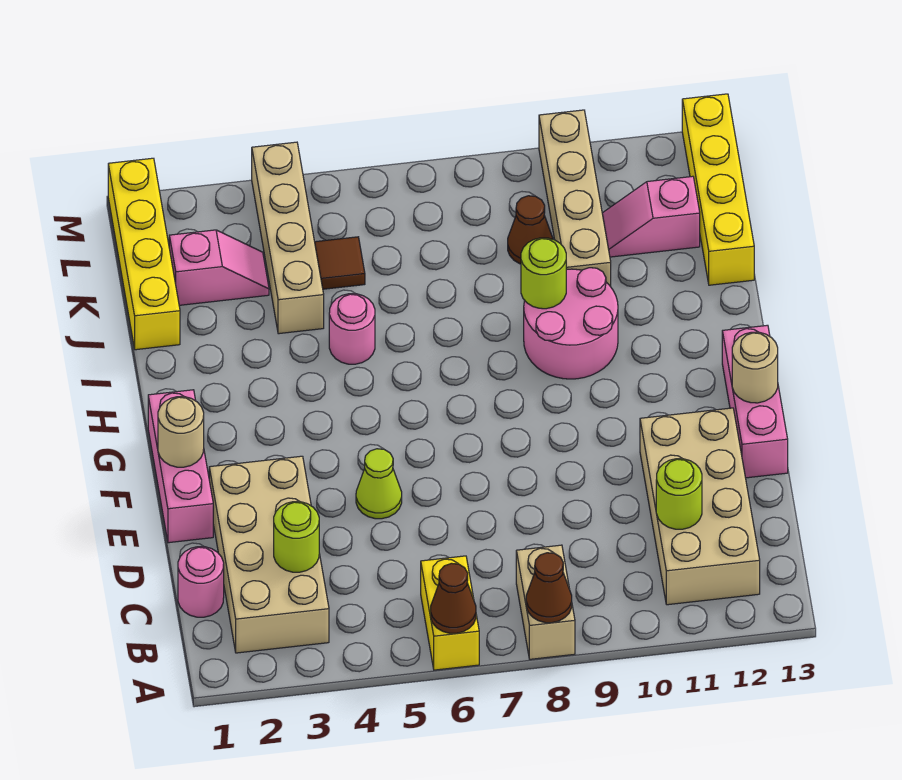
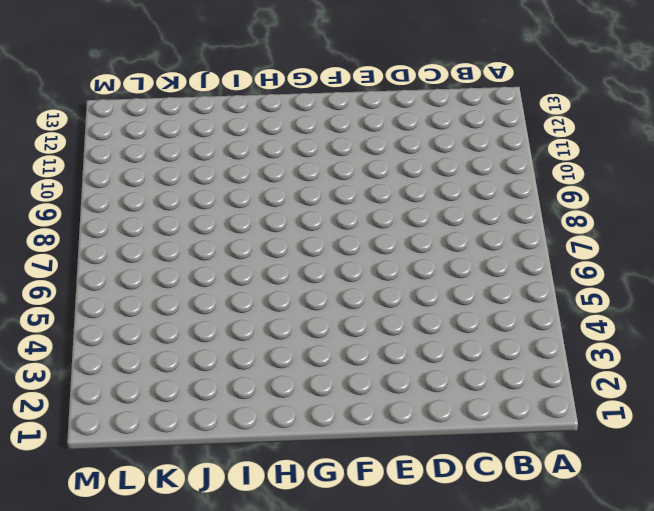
none -> yellow brick A6:B6 level 1
none -> tan brick A8:B8 level 1
none -> tan brick B2:E3 level 1

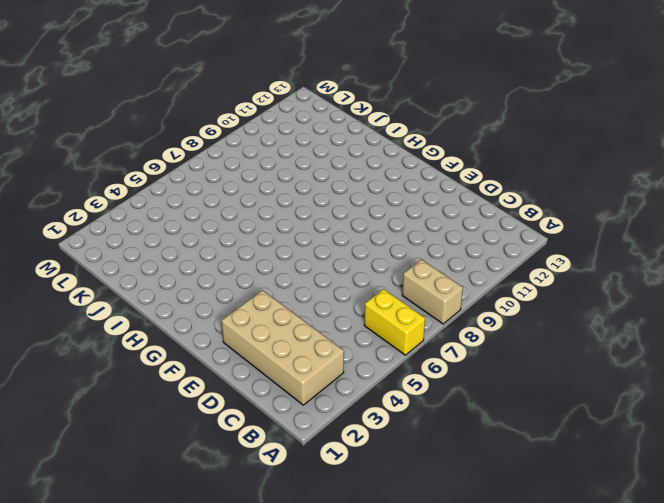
none -> tan brick B11:E12 level 1
none -> pink round brick C1 level 1
none -> pink brick E1:G1 level 1

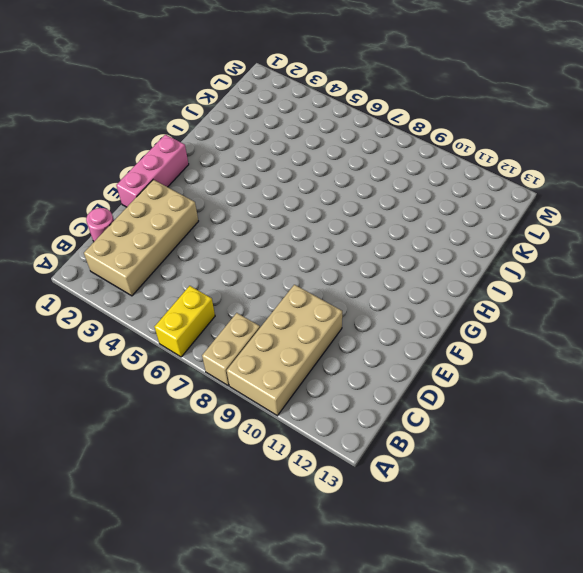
tan brick A9:D10 level 1 -> tan brick B11:E12 level 1
none -> lime cone E5 level 1
none -> pink brick E13:G13 level 1
none -> pink round brick H9:I10 level 1

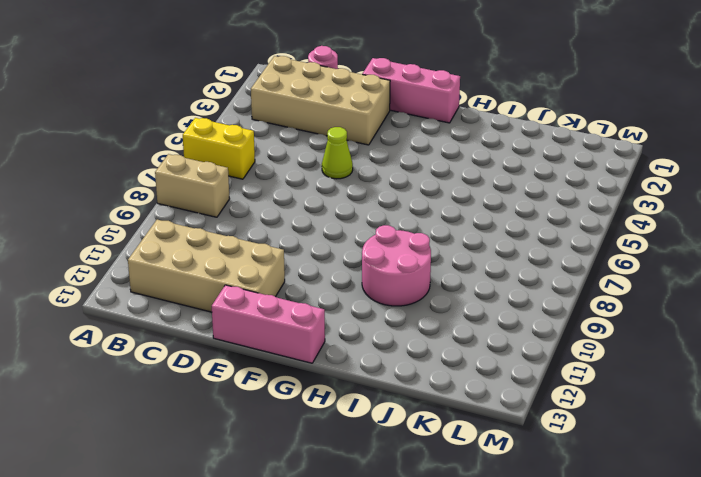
none -> pink round brick I5 level 1
none -> yellow brick J1:M1 level 1
none -> tan brick J4:M4 level 1

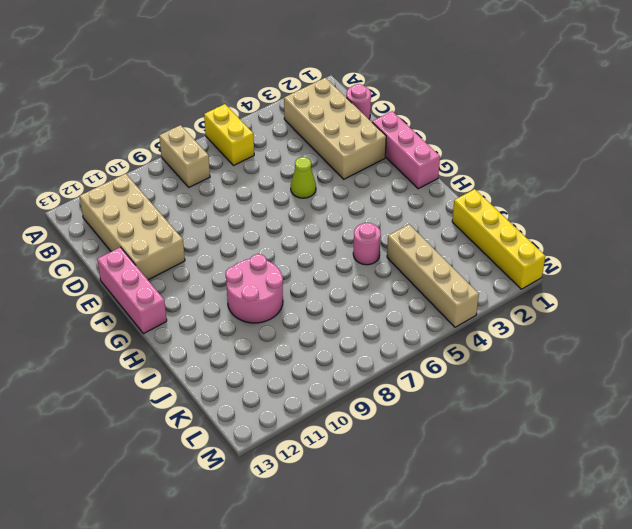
none -> tan brick J10:M10 level 1
none -> yellow brick J13:M13 level 1
none -> pink slope K2:K3 level 1 top 2

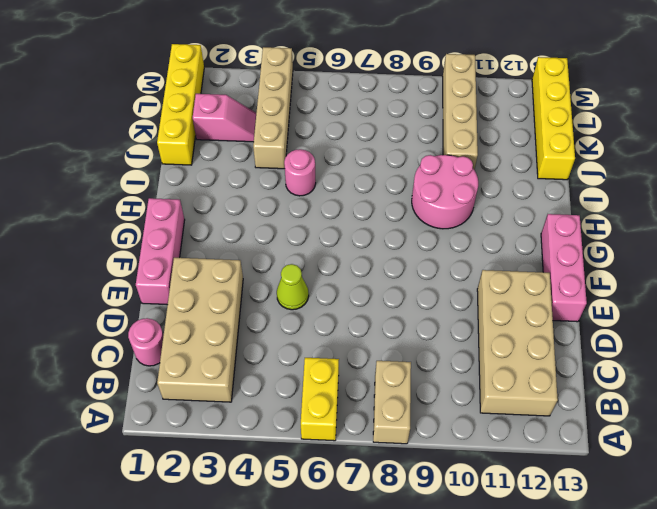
none -> brown tile K5 level 1
none -> brown cone K9 level 1
none -> pink slope K11:K12 level 1 top 12

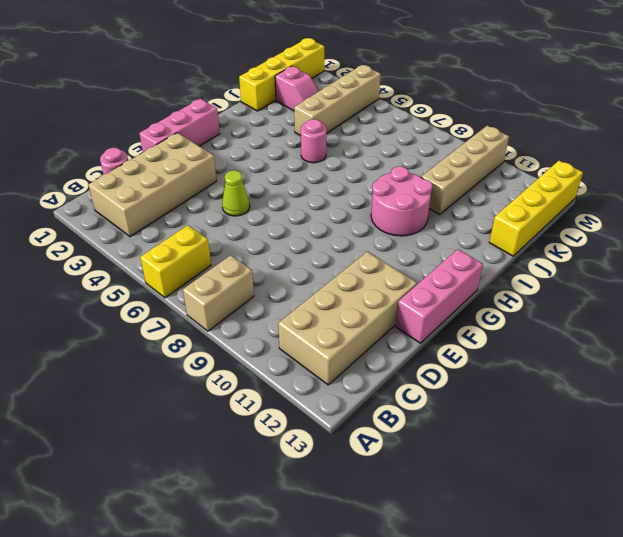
none -> brown tile K5 level 1
none -> brown cone K9 level 1
none -> pink slope K11:K12 level 1 top 12

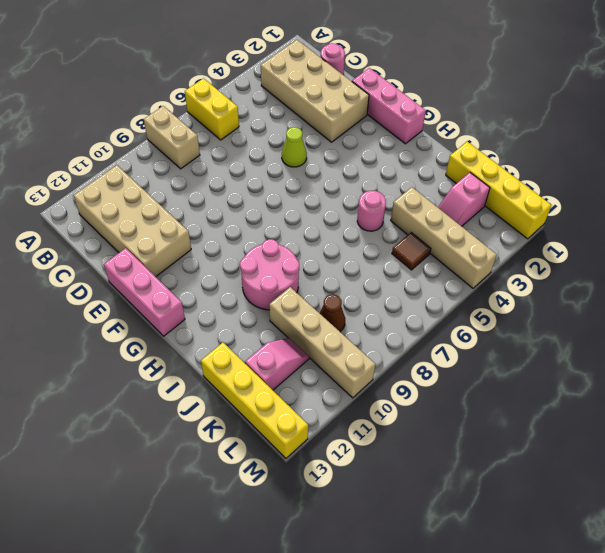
none -> brown cone A6 level 2
none -> brown cone A8 level 2
none -> lime round brick C3 level 2

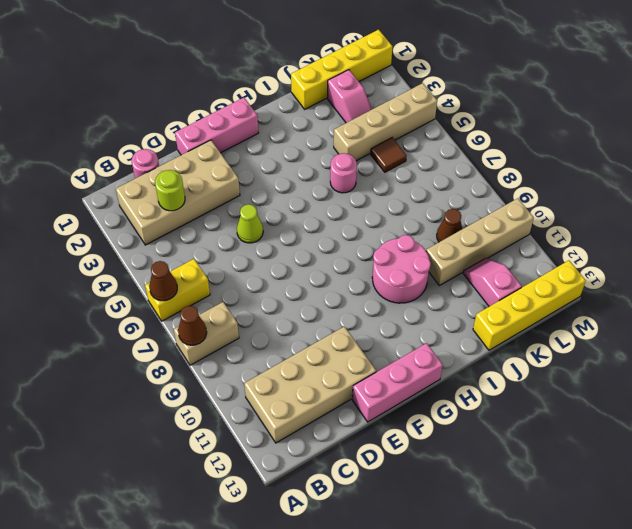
none -> lime round brick C11 level 2
none -> tan round brick F1 level 2
none -> tan round brick F13 level 2

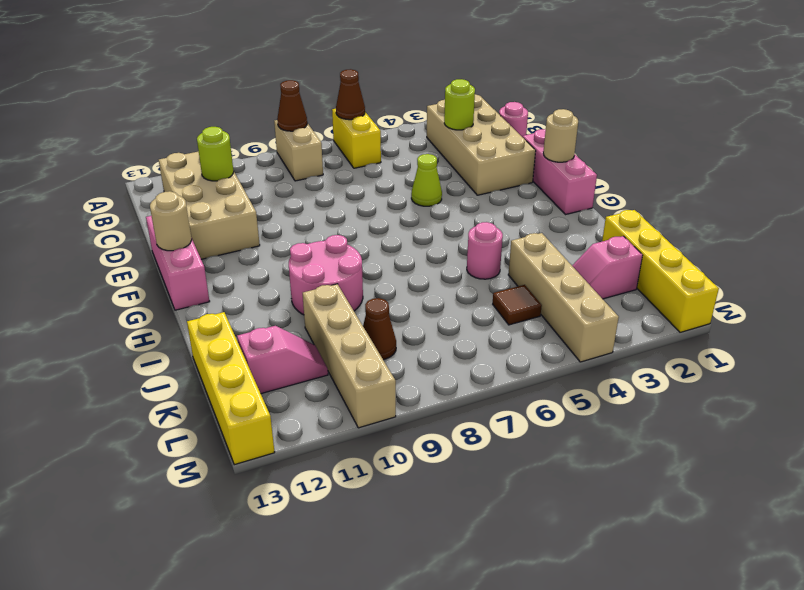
none -> lime round brick I9 level 2

